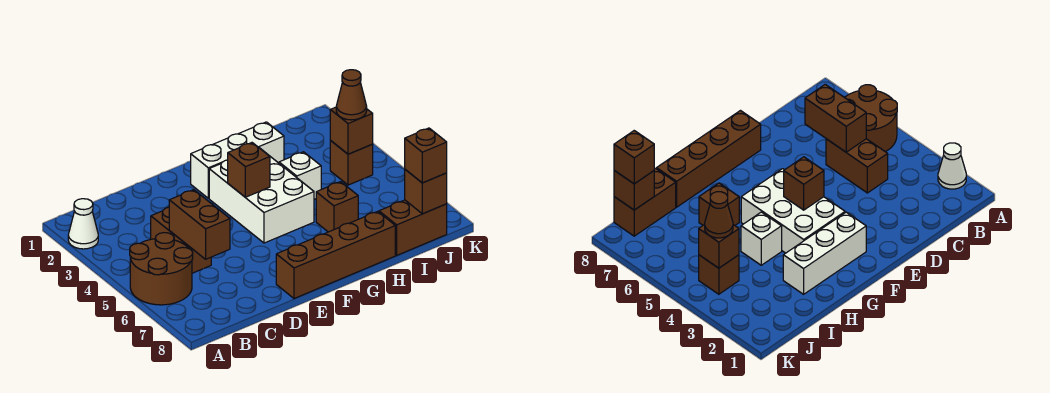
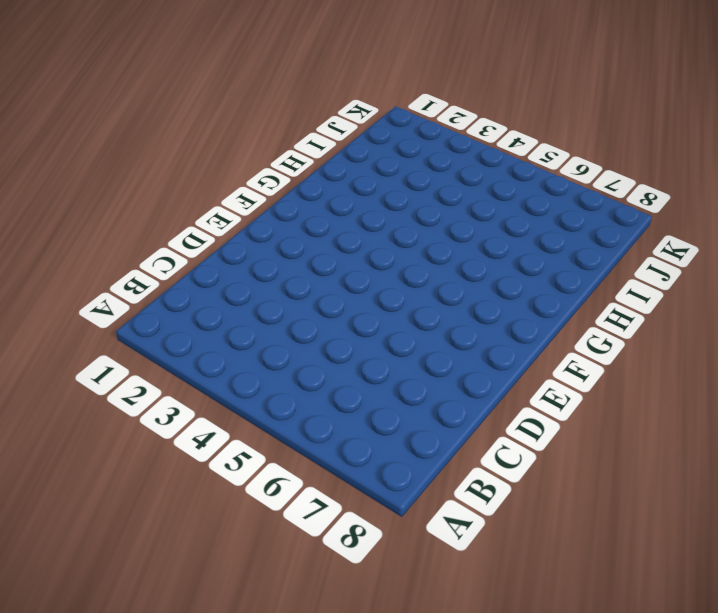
none -> white cone A2 level 1
none -> brown round brick A5:B6 level 1
none -> brown brick C4:C5 level 1

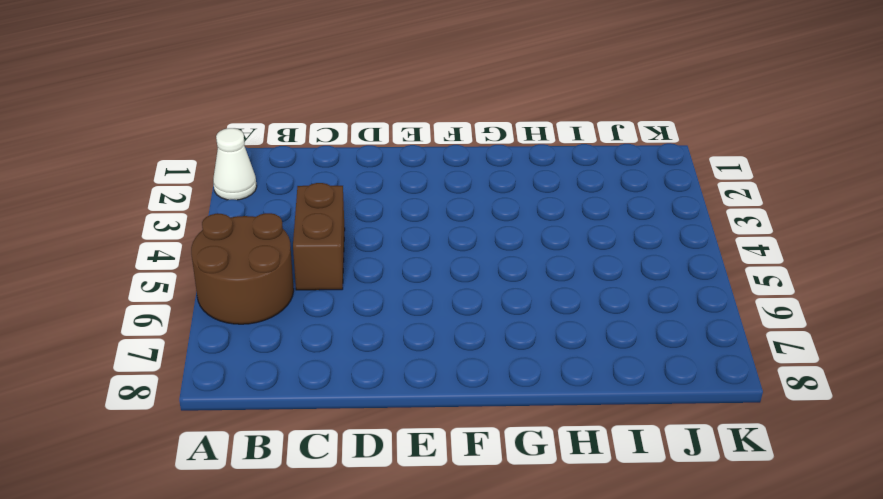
none -> brown brick E8:H8 level 1
none -> white brick F2:H2 level 1
none -> white brick F3:G5 level 1

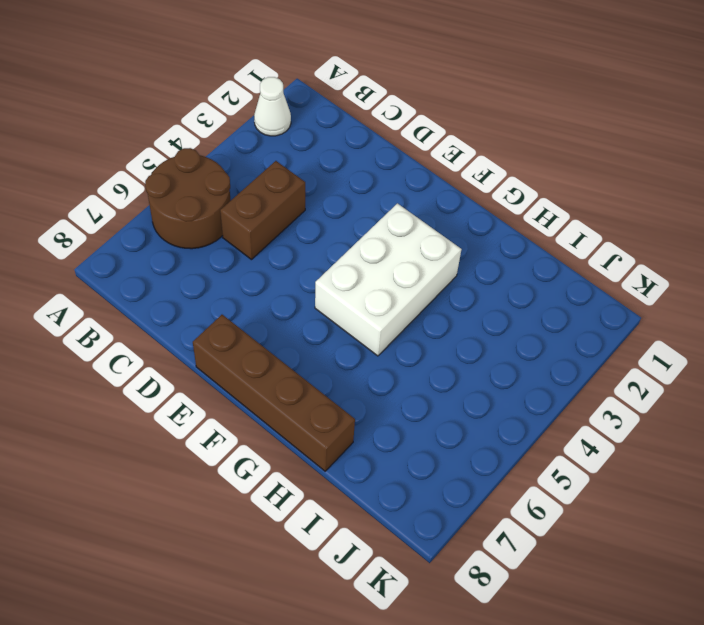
none -> white brick F2:H2 level 1
none -> white brick H4 level 1
none -> brown brick H6 level 1

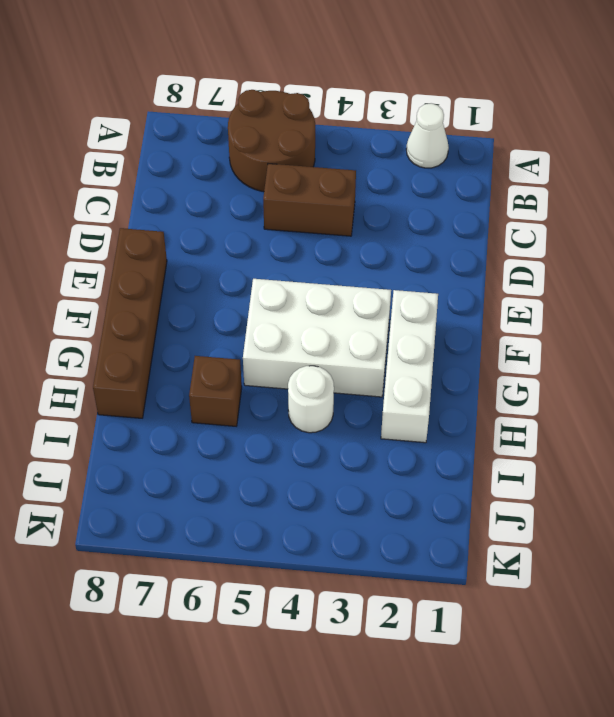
white round brick H4 level 1 -> white brick H4 level 1
none -> brown brick I8:J8 level 1
none -> brown brick J4 level 1
none -> brown brick C5:C6 level 2

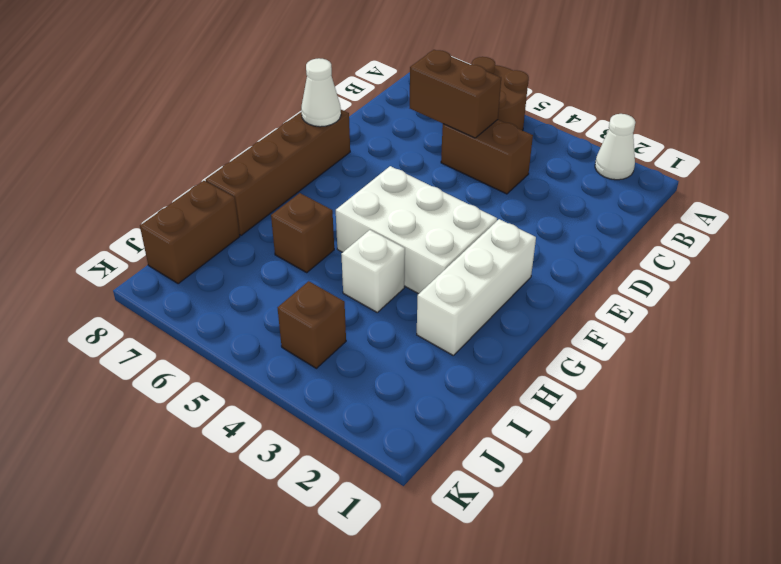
white cone E8 level 2 -> none
none -> brown brick F4 level 2
none -> brown brick J4 level 2
none -> brown brick J8 level 2

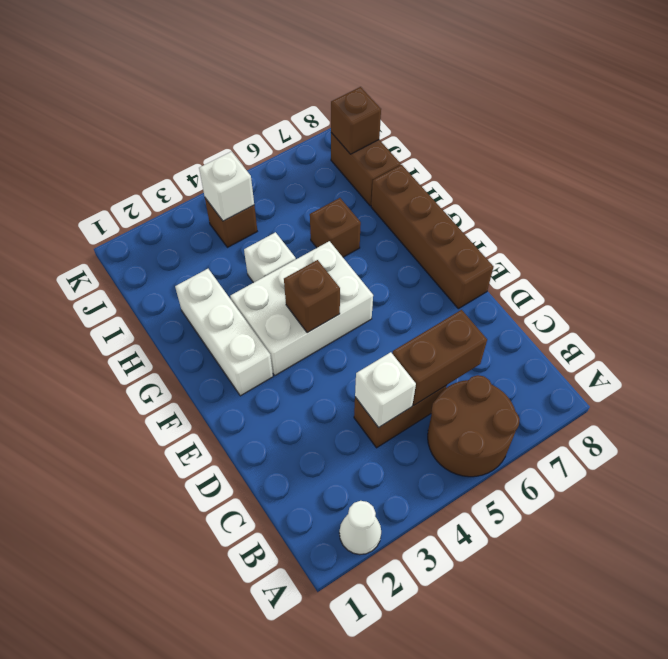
white brick C4 level 2 -> none
white brick J4 level 2 -> brown brick J4 level 2
none -> brown cone J4 level 3
none -> brown brick J8 level 3

